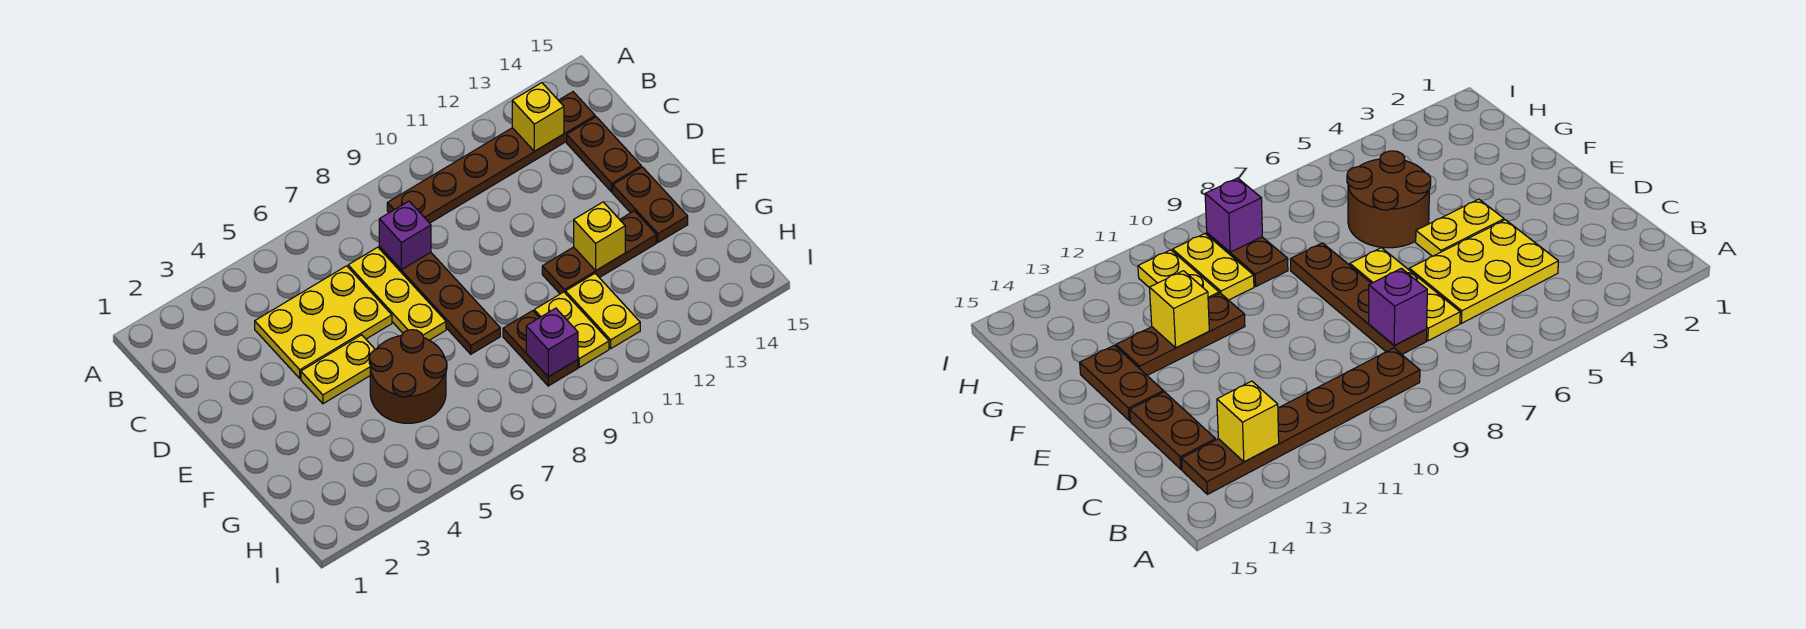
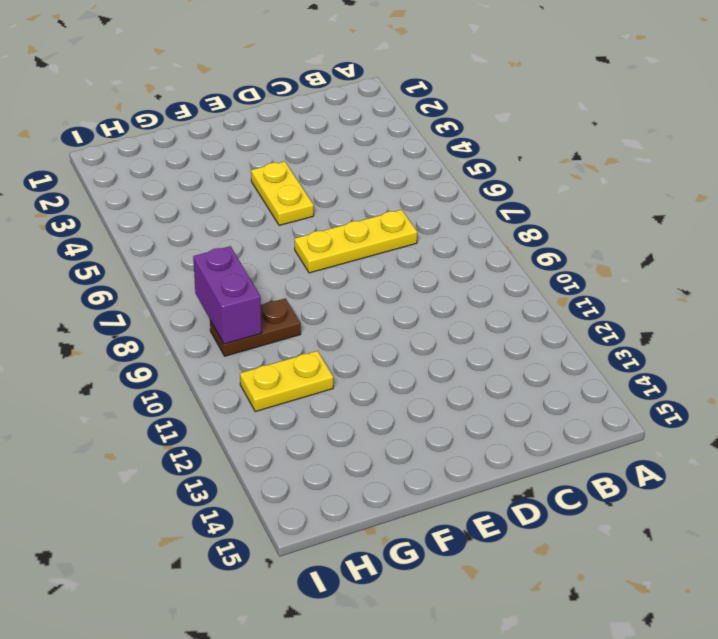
purple brick H8:H9 level 2 -> purple brick H9 level 2
none -> brown plate B9:B14 level 1
none -> yellow plate C4:D6 level 1
none -> brown plate C8:F8 level 1

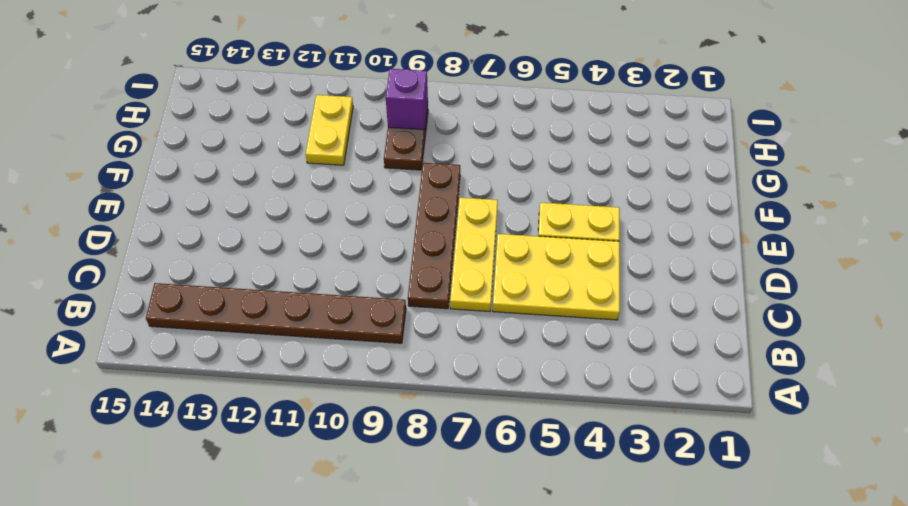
none -> brown plate C14:D14 level 1
none -> brown plate E14:F14 level 1
none -> brown round brick F5:G6 level 1

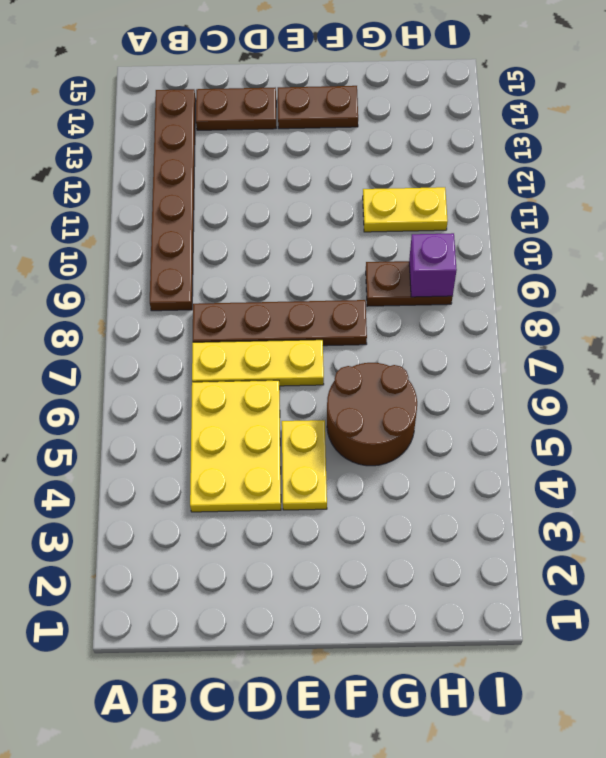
none -> brown plate F11:F13 level 1
none -> yellow plate G10:H10 level 1
none -> yellow brick B13 level 2

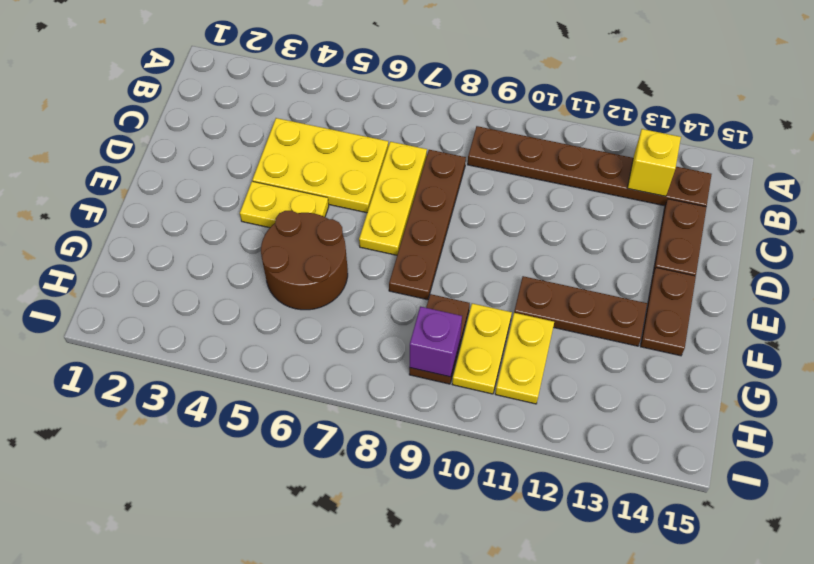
none -> purple brick C8 level 2
none -> yellow brick F12 level 2

